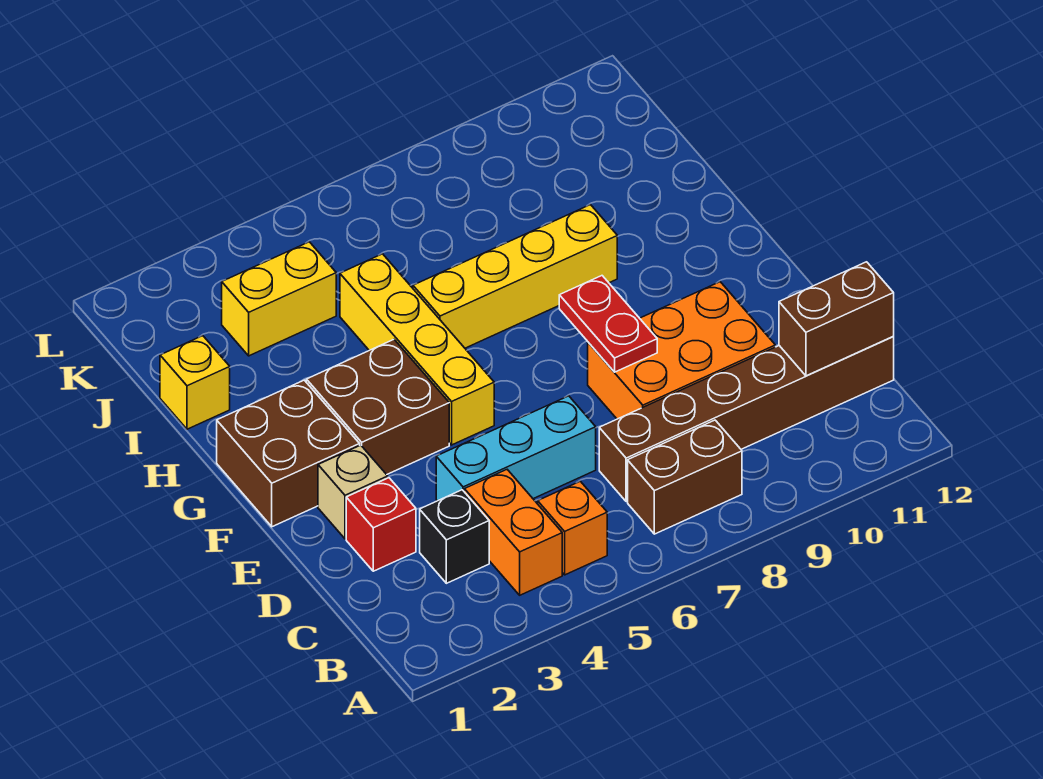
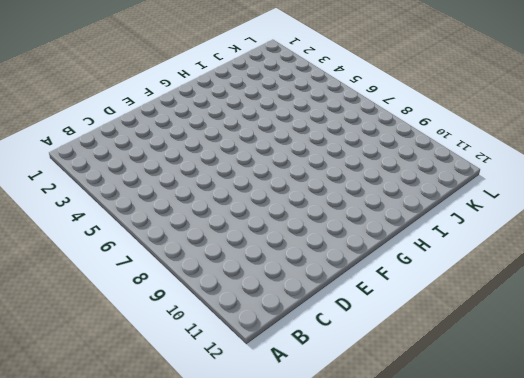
none -> orange brick B4:C4 level 1
none -> orange brick B5 level 1
none -> brown brick B7:B8 level 1

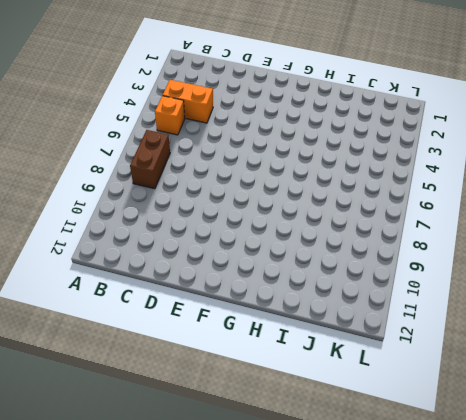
none -> black brick C3 level 1
none -> brown brick C7:C12 level 1
none -> red brick D2 level 1

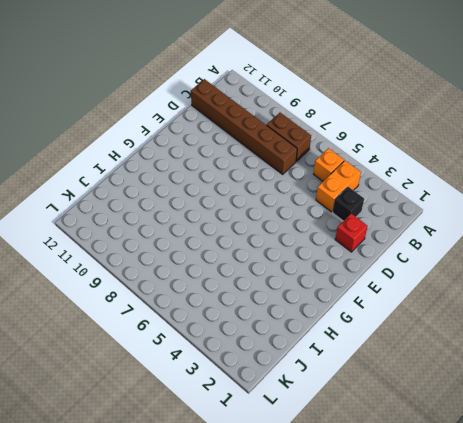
none -> cyan brick D4:D6 level 1
none -> orange brick D8:E10 level 1
none -> tan brick E2 level 1

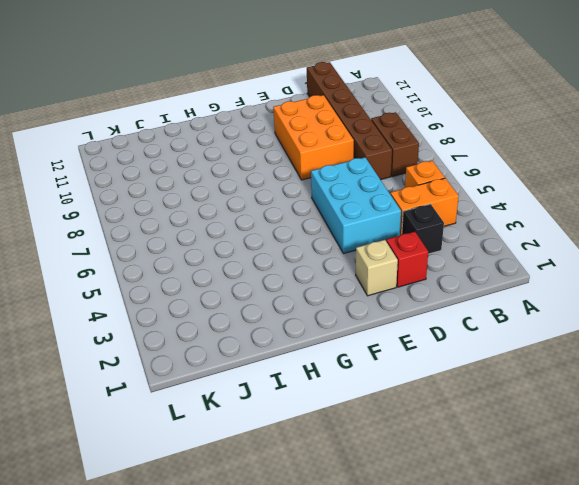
cyan brick D4:E6 level 1 -> cyan brick D4:D6 level 1
none -> brown brick F1:G2 level 1
none -> brown brick F3:G4 level 1
none -> yellow brick F5:I5 level 1

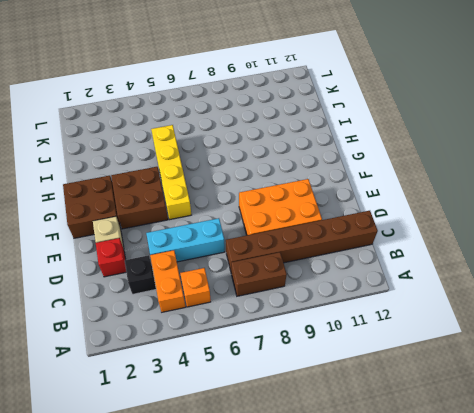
none -> yellow brick H6:H9 level 1
none -> yellow brick I1 level 1
none -> yellow brick J3:J4 level 1

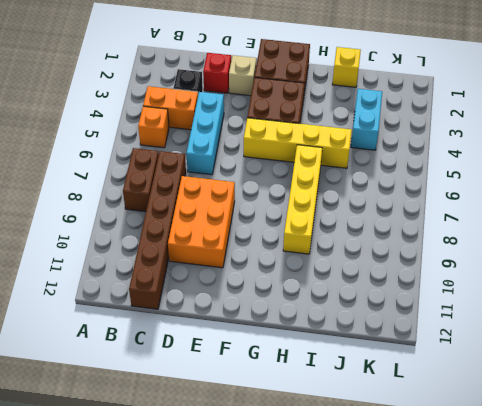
cyan brick J3:J4 level 1 -> yellow brick J3:J4 level 1
none -> brown brick C11:C12 level 2
none -> red plate E8:F8 level 2

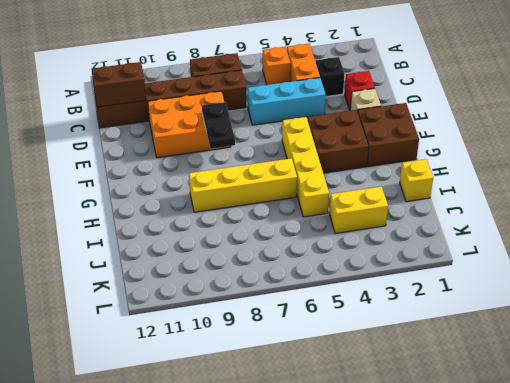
black plate E8:F8 level 2 -> red plate E8:F8 level 2

